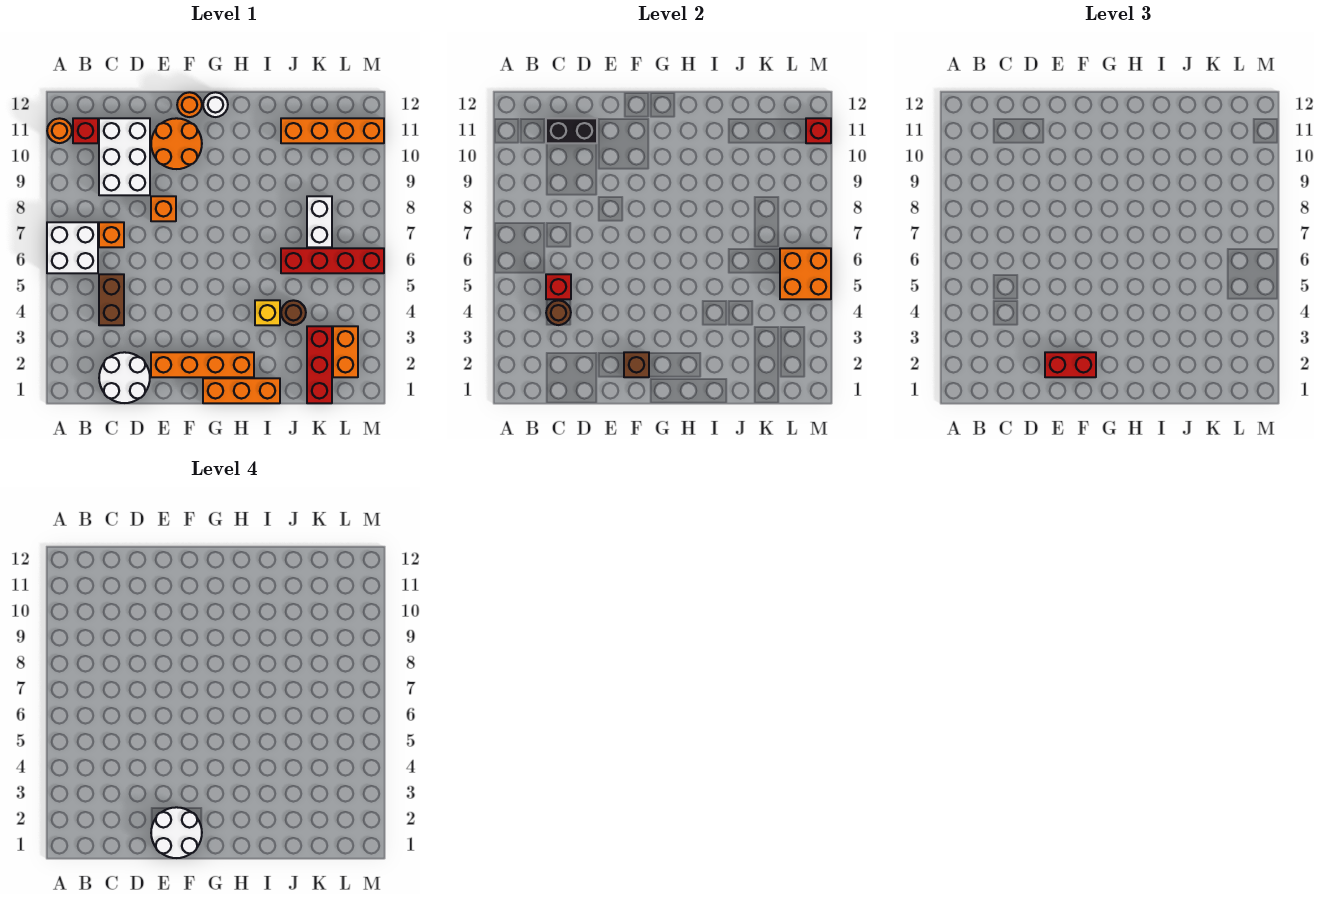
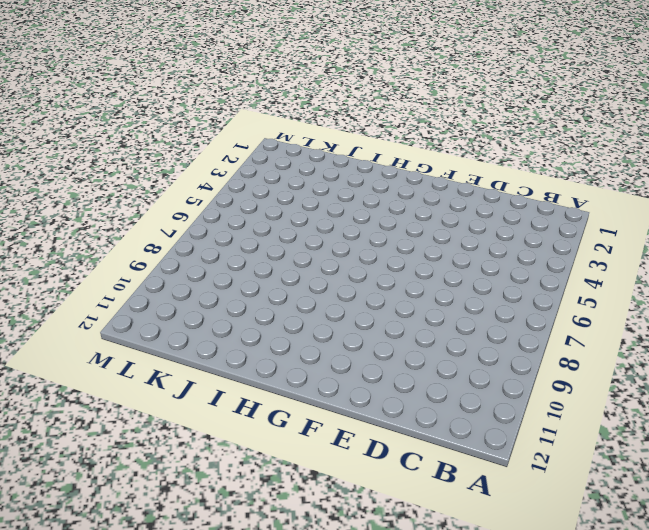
none -> white brick A6:B7 level 1
none -> orange round brick A11 level 1
none -> red brick B11 level 1

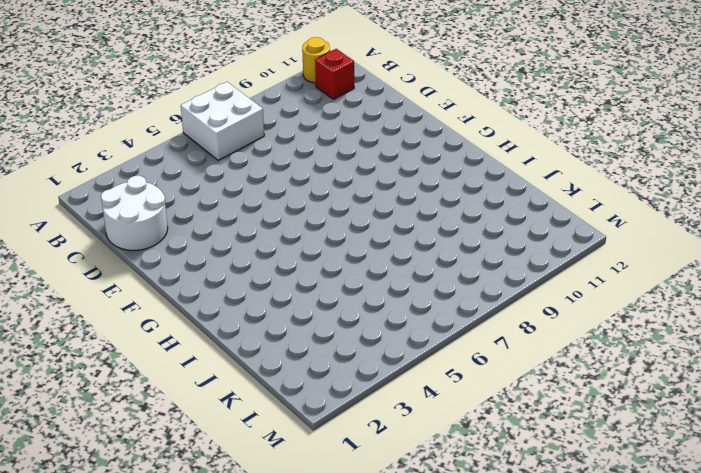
yellow round brick A11 level 1 -> orange round brick A11 level 1
none -> brown brick C4:C5 level 1
none -> orange brick C7 level 1
none -> white brick C9:D11 level 1

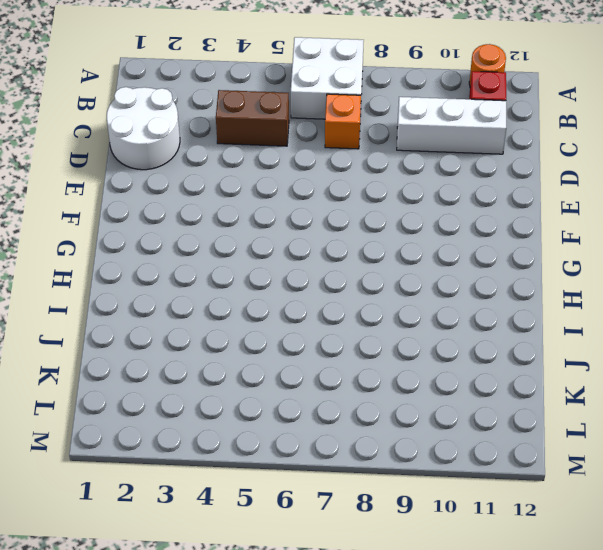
white brick C9:C11 level 1 -> white brick C9:D11 level 1
none -> orange brick E2:H2 level 1
none -> orange brick E8 level 1
none -> orange round brick E10:F11 level 1

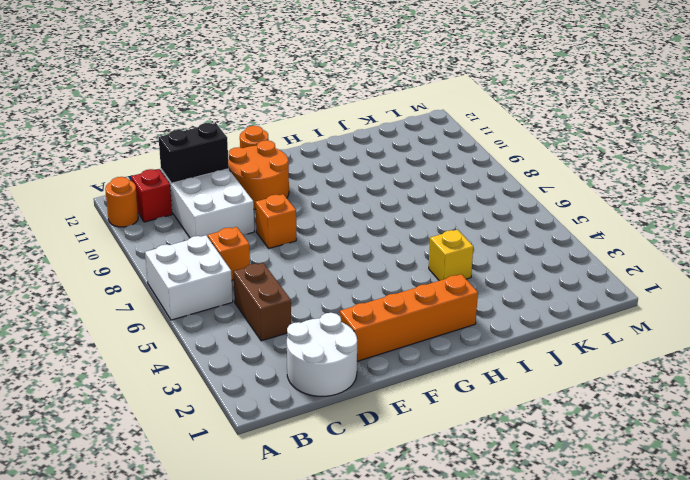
none -> orange brick G1:I1 level 1
none -> white round brick G12 level 1
none -> brown round brick J4 level 1

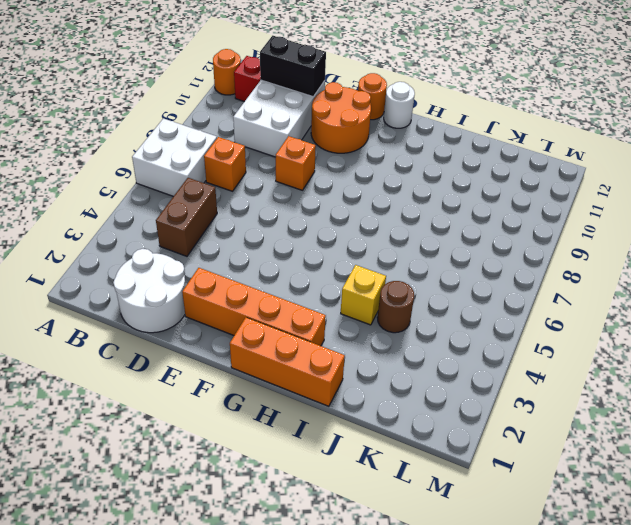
none -> red brick J6:M6 level 1
none -> orange brick J11:M11 level 1
none -> red brick K1:K3 level 1

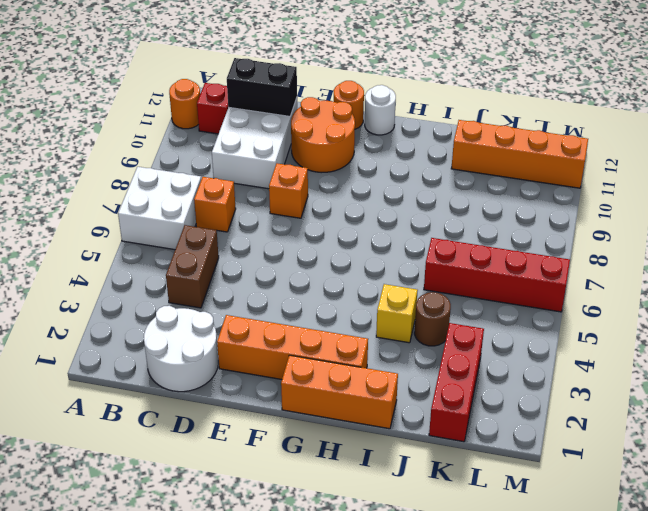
none -> white brick K7:K8 level 1
none -> orange brick L2:L3 level 1
none -> brown round brick C4 level 2

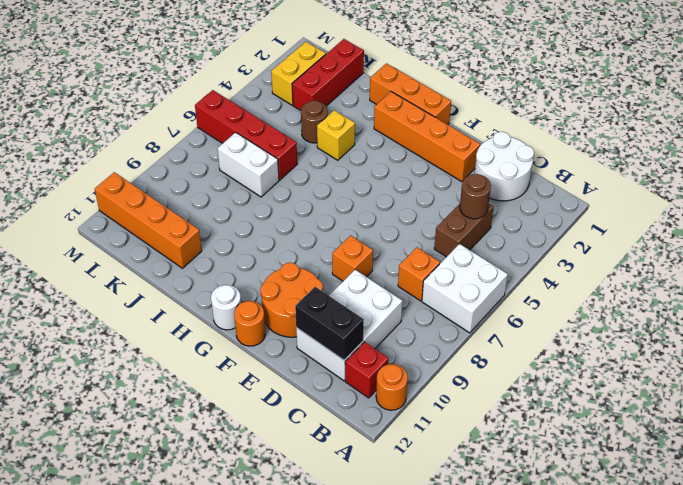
white brick J7:K7 level 1 -> white brick K7:K8 level 1
yellow brick L2:L3 level 1 -> orange brick L2:L3 level 1
none -> red brick C5 level 2
none -> brown brick F2 level 2
none -> orange brick L5:M6 level 2

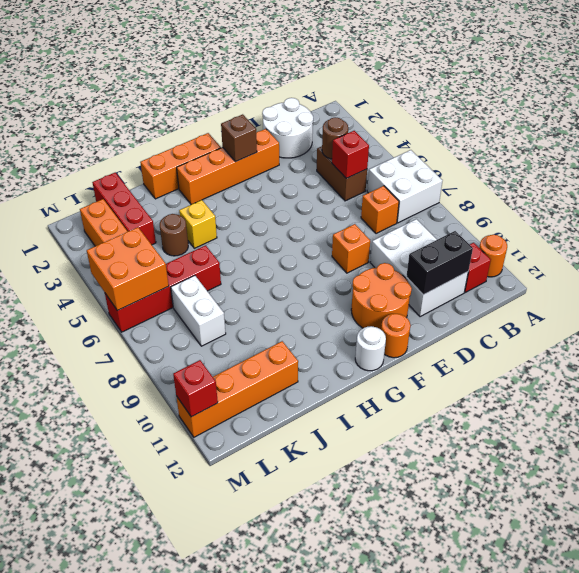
none -> red brick E2:F2 level 3
none -> white round brick E1:F2 level 4

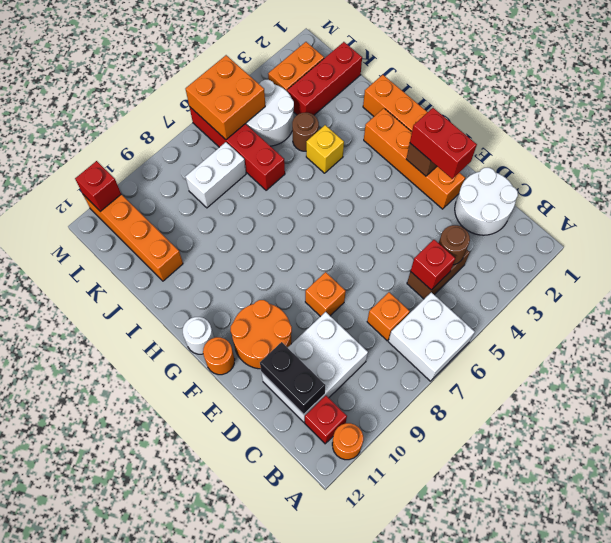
white round brick K4:L5 level 1 -> white round brick E1:F2 level 4

